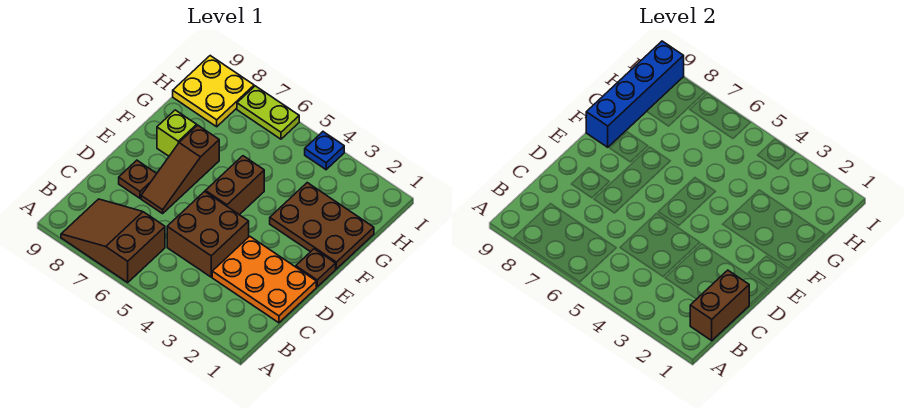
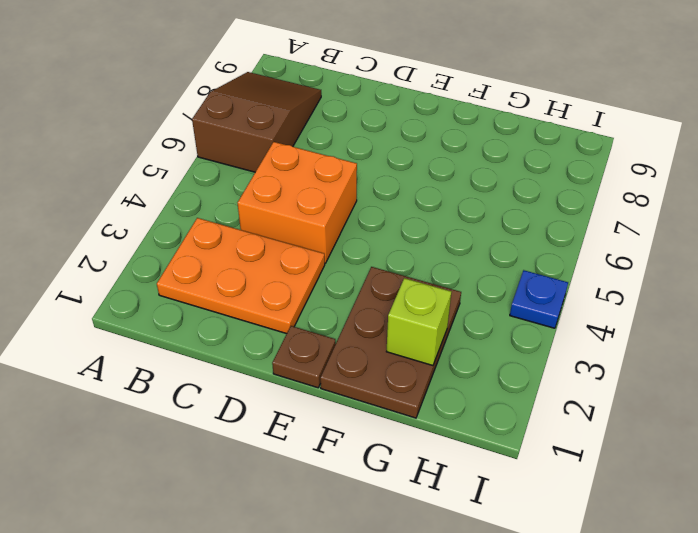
orange plate B2:D3 level 1 -> orange plate C1:D3 level 1
orange brick C4:D5 level 1 -> brown brick C4:D5 level 1
lime brick G2 level 2 -> lime brick F8 level 1
none -> brown slope D7:F7 level 1 top F
none -> brown plate D8 level 1
none -> brown brick E5:F5 level 1

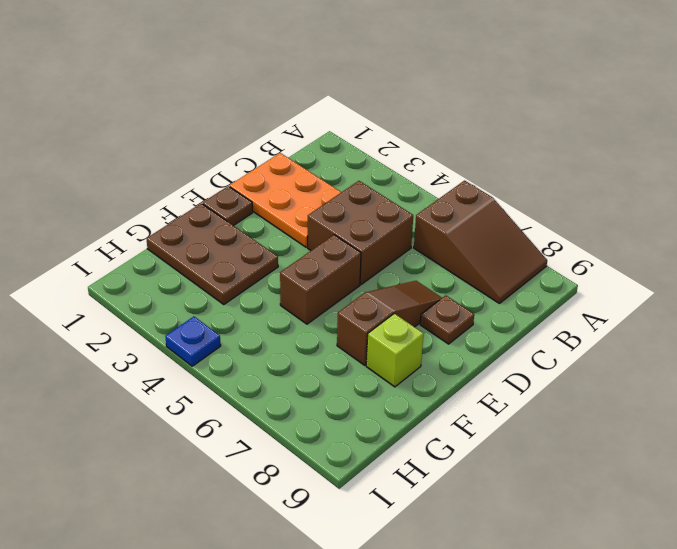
none -> yellow plate H8:I9 level 1
none -> lime plate I6:I7 level 1
none -> brown brick B1:C1 level 2

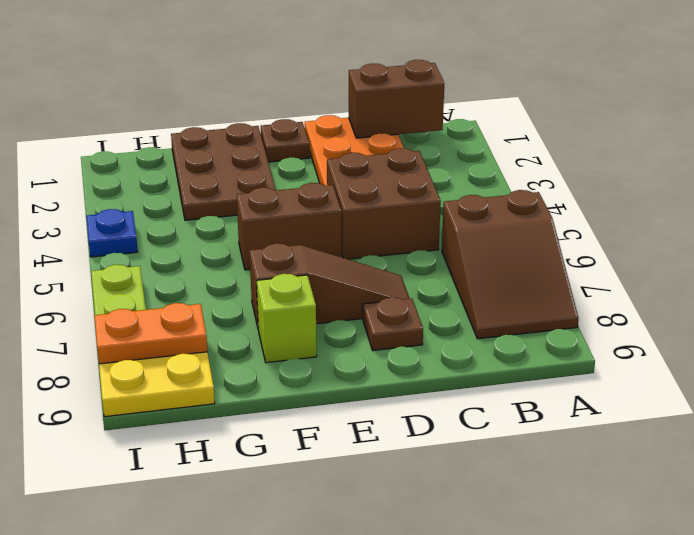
orange plate H8:I8 level 2 -> none
none -> blue brick F9:I9 level 2

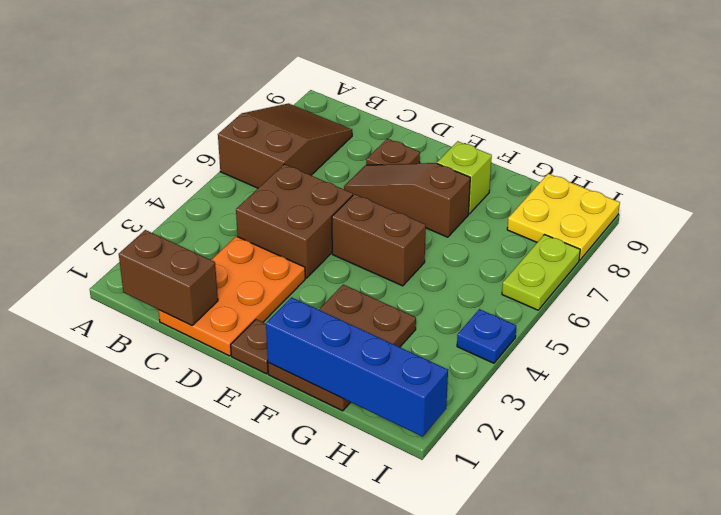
blue brick F1:I1 level 2 -> blue brick F9:I9 level 2

